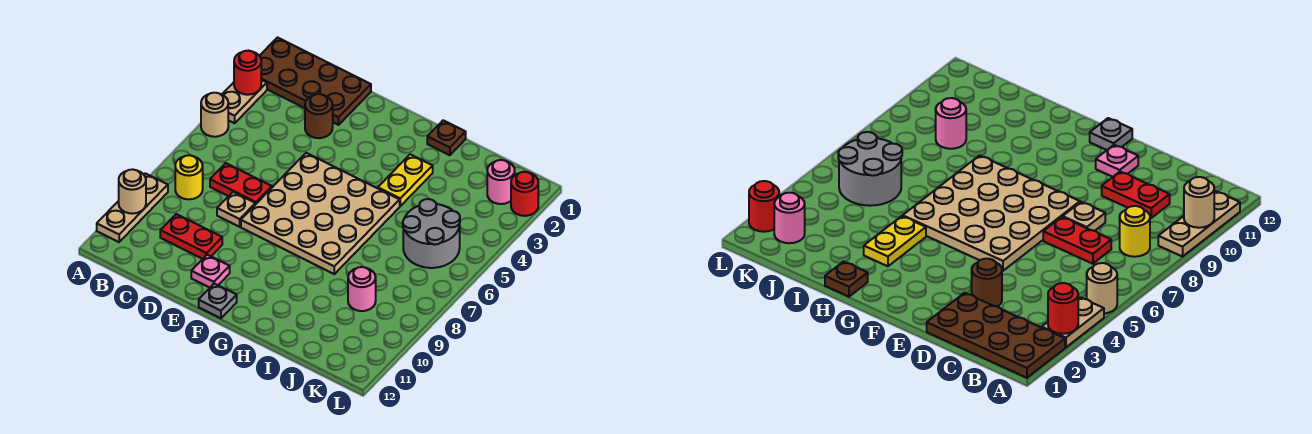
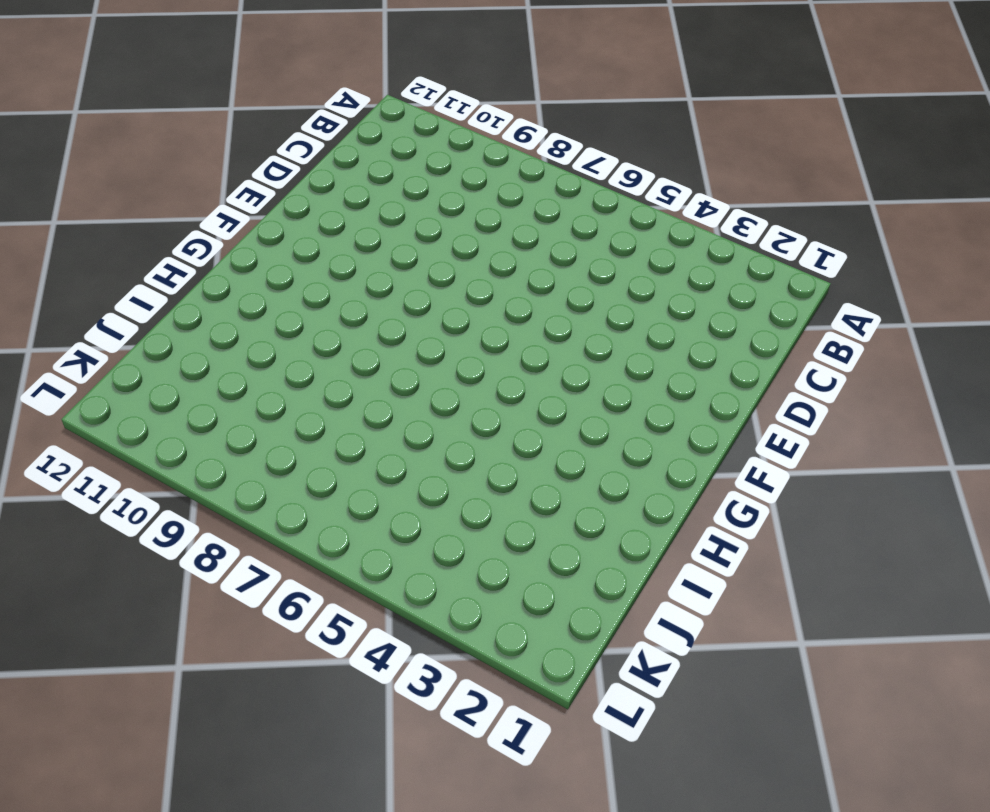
none -> brown plate A1:D2 level 1
none -> tan plate A3:A4 level 1
none -> tan round brick A5 level 1

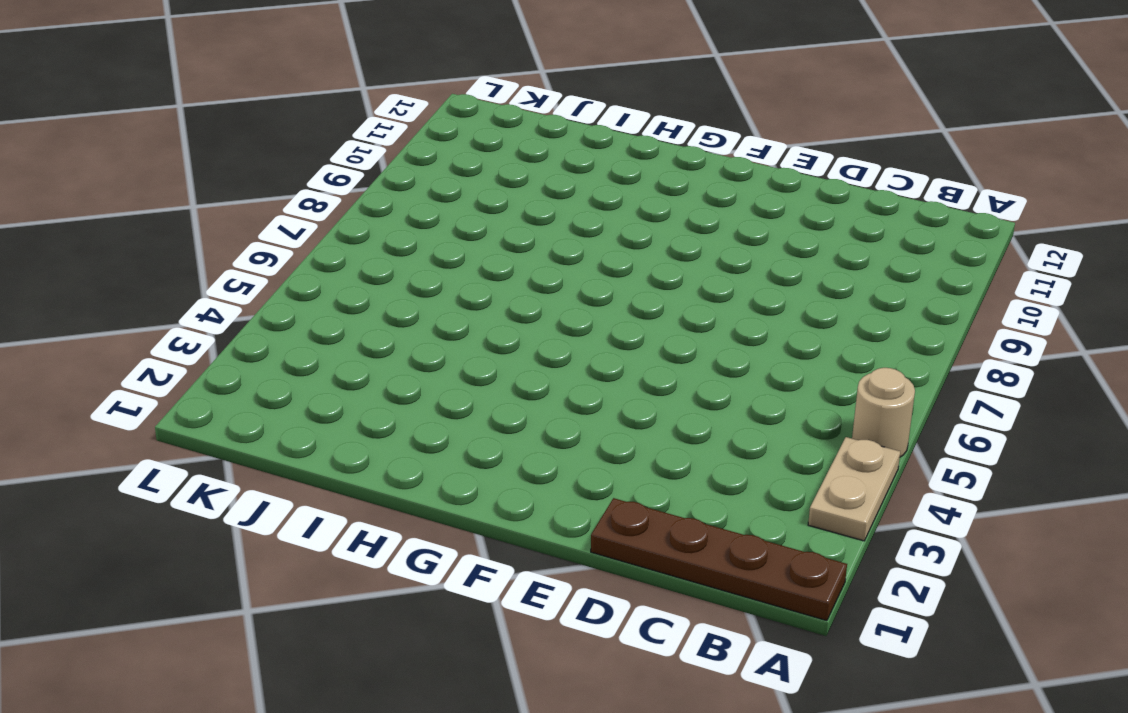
brown plate A1:D1 level 1 -> brown plate A1:D2 level 1
none -> tan plate A9:A11 level 1
none -> yellow round brick B8 level 1
none -> red plate C7:D7 level 1

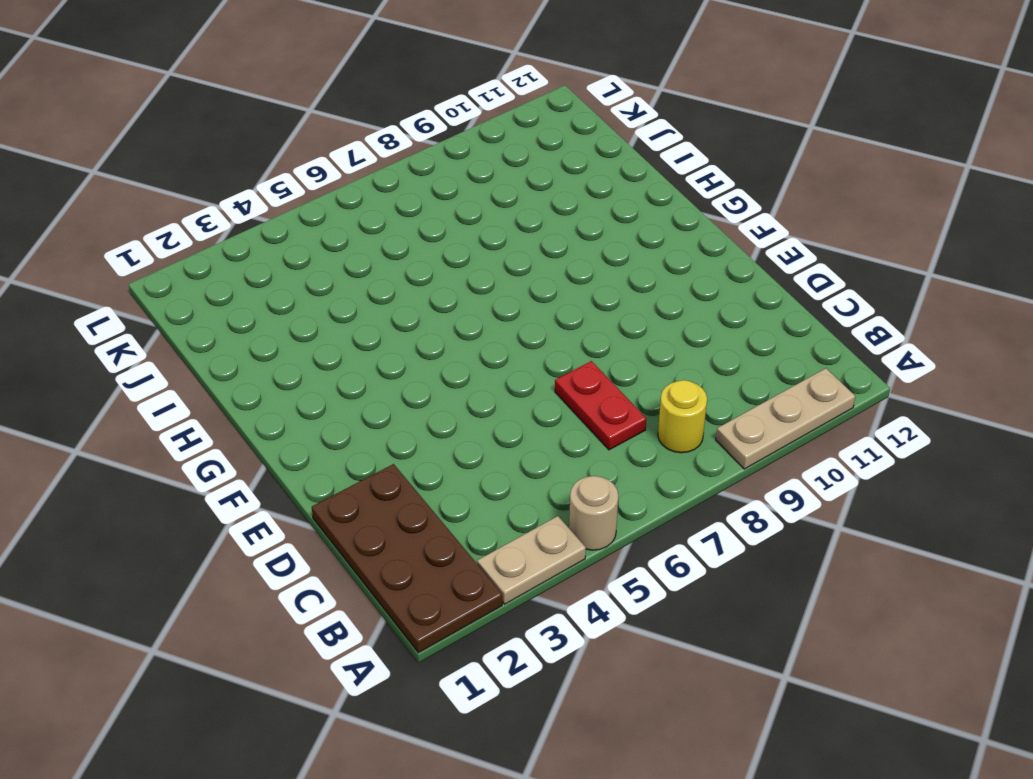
none -> red plate C10:D10 level 1
none -> brown round brick D3 level 1
none -> tan plate D8 level 1

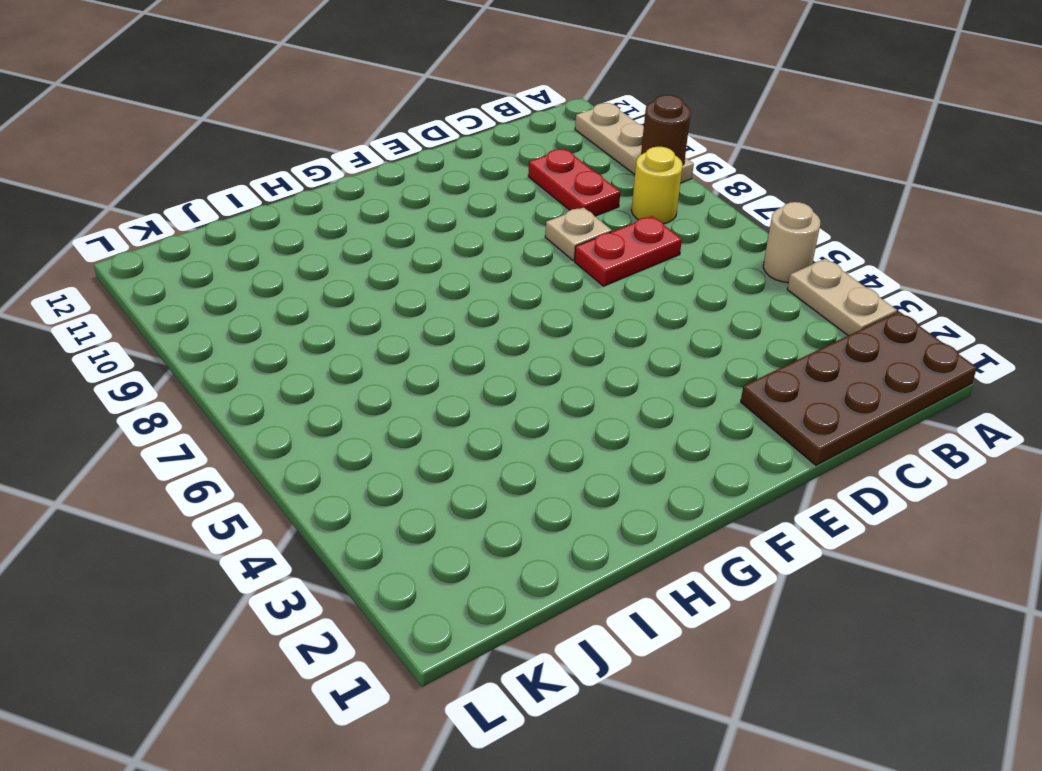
brown round brick A9 level 2 -> brown round brick D3 level 1
red plate C9:C10 level 1 -> red plate C10:D10 level 1
none -> tan plate E5:H8 level 1
none -> pink plate E11 level 1
none -> grey plate F12 level 1

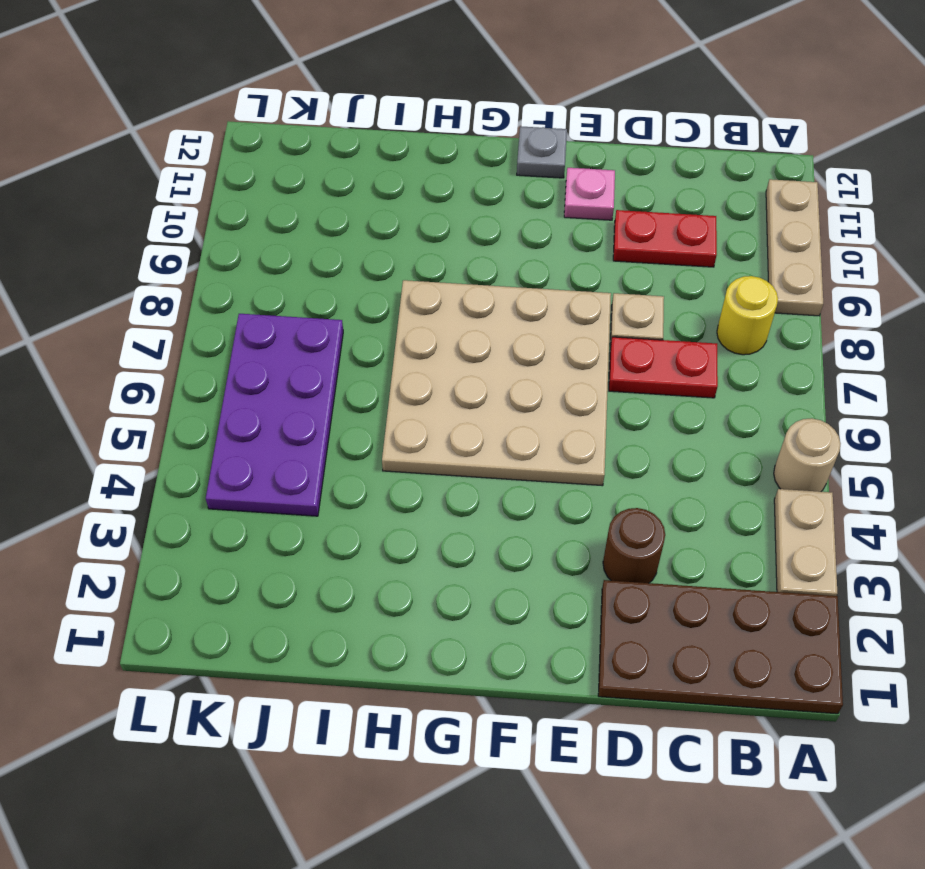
purple plate J4:K7 level 1 -> grey round brick J5:K6 level 1
none -> brown plate H1 level 1
none -> yellow plate H3:H4 level 1
none -> pink round brick J9 level 1

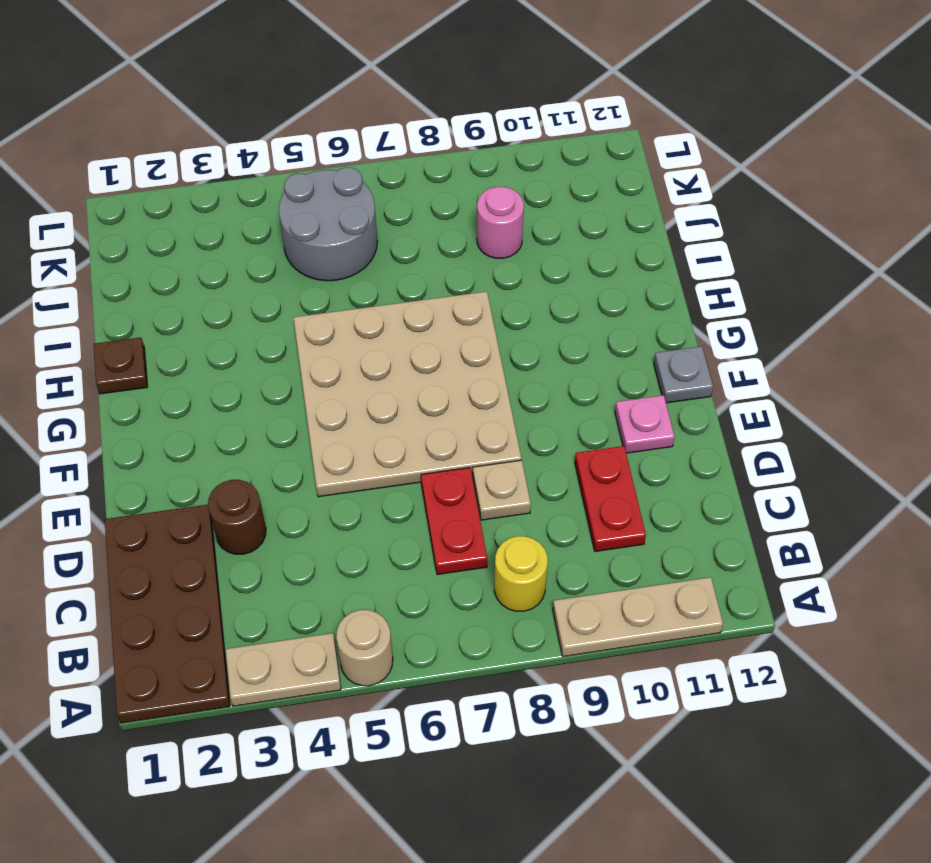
none -> yellow plate H3:H4 level 1
none -> pink round brick K2 level 1
none -> red round brick L2 level 1

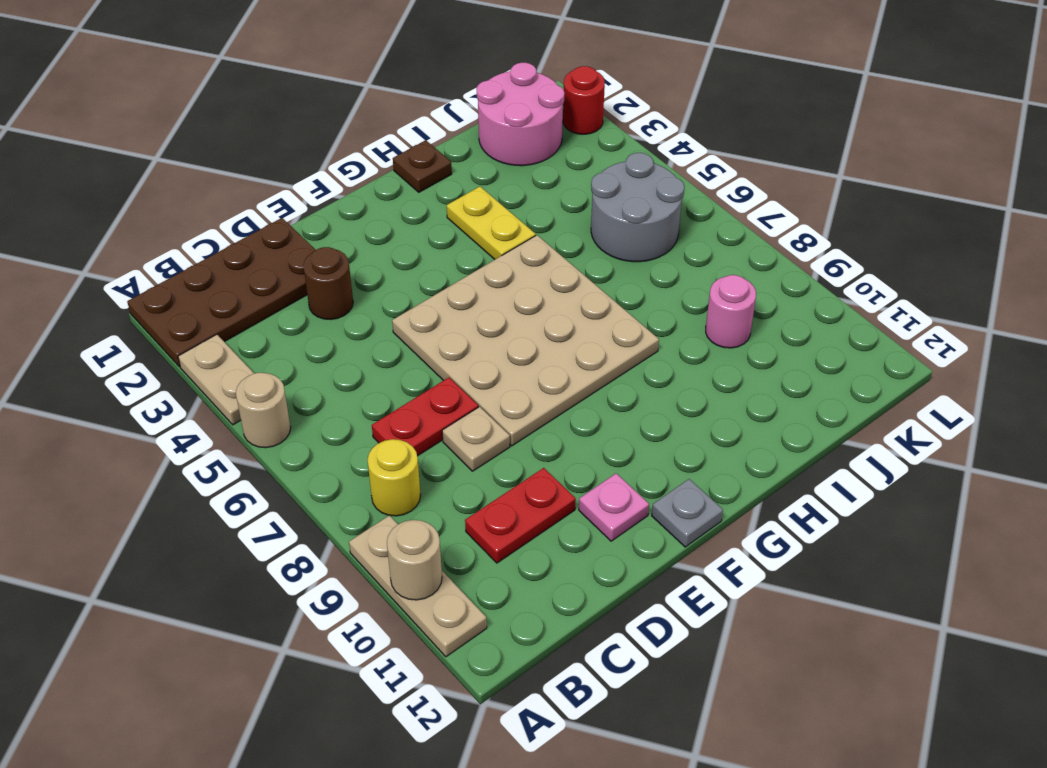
pink round brick J1:K2 level 1 -> pink round brick K2 level 1
none -> red round brick A3 level 2

